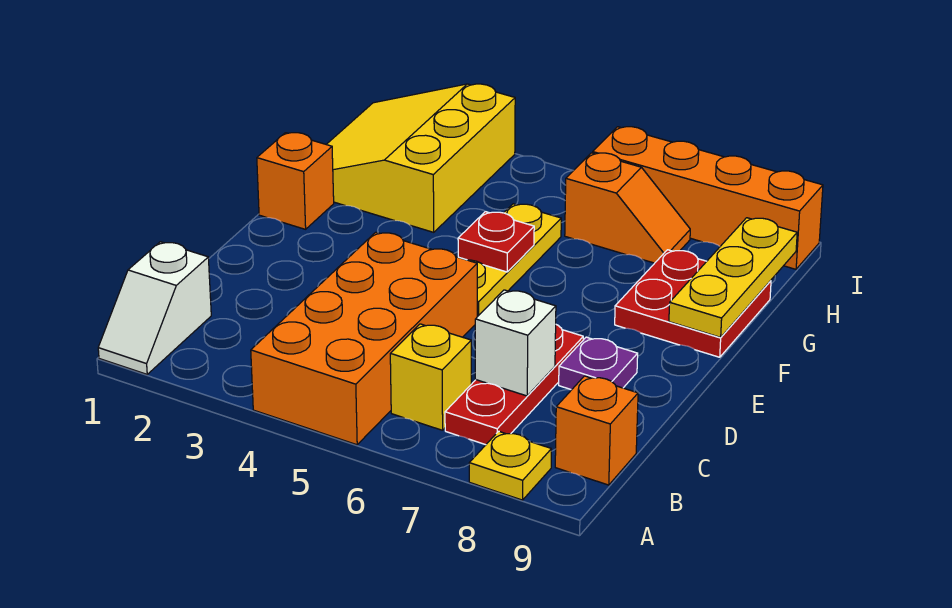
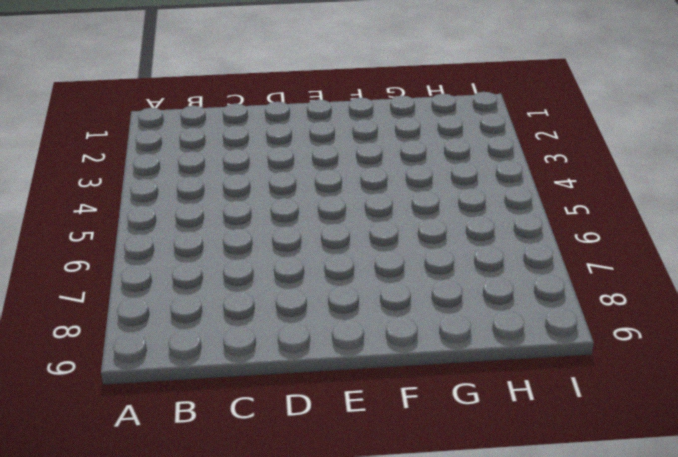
none -> white slope A1:B1 level 1 top B
none -> orange brick A4:D5 level 1
none -> yellow plate A8 level 1

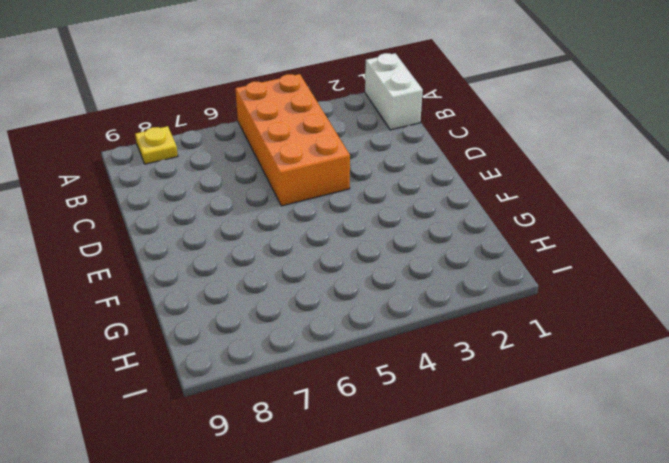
white brick A1:B1 level 1 -> white slope A1:B1 level 1 top B
none -> yellow brick B6 level 1
none -> red plate B7:D7 level 1
none -> orange brick B9 level 1

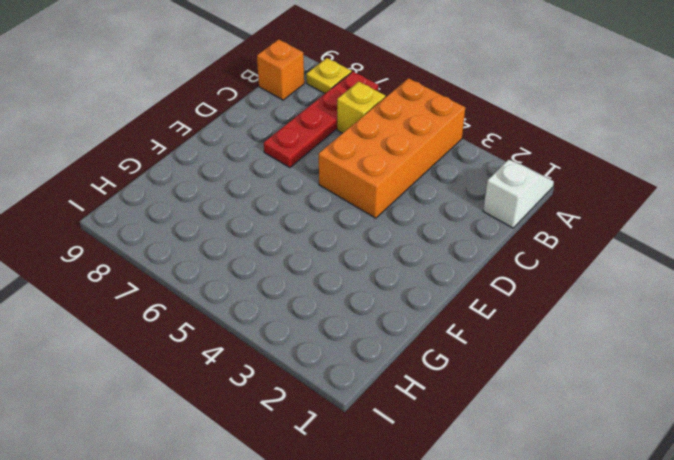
red plate A7:D7 level 1 -> red plate B7:D7 level 1
none -> purple plate D8 level 1
none -> yellow plate E5:G5 level 1
none -> orange brick F1 level 1

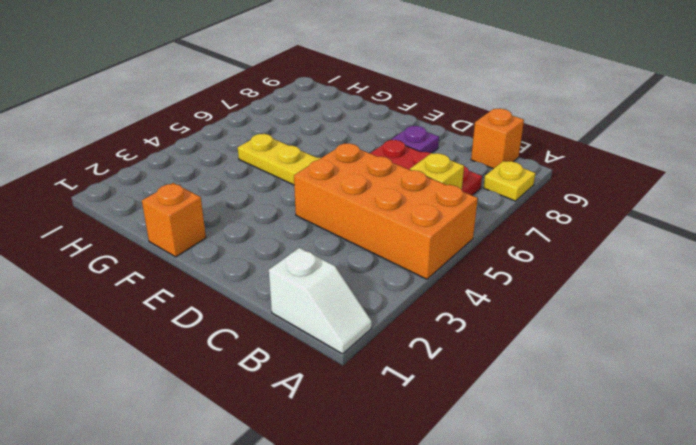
none -> red plate F8:G9 level 1
none -> yellow slope G1:I3 level 1 top 3
none -> orange slope H6:H7 level 1 top 6

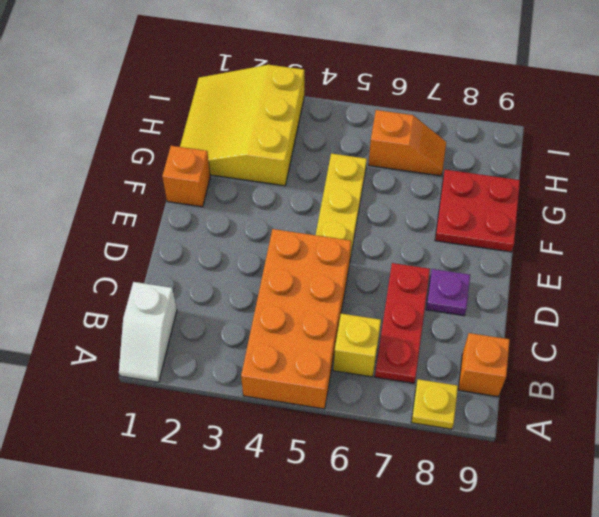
none -> orange brick I6:I9 level 1
none -> white brick C7 level 2
none -> red plate F5 level 2

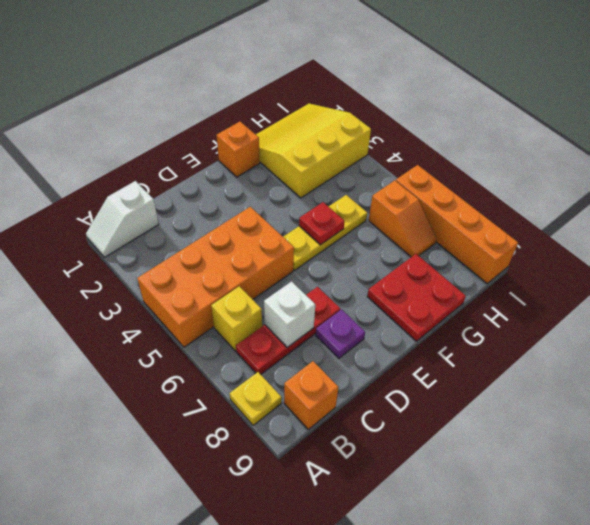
none -> yellow plate F9:H9 level 2

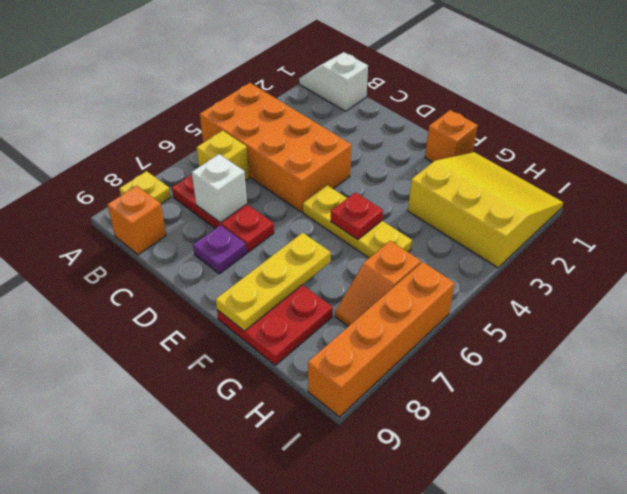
yellow plate F7:F9 level 2 -> yellow plate F9:H9 level 2

